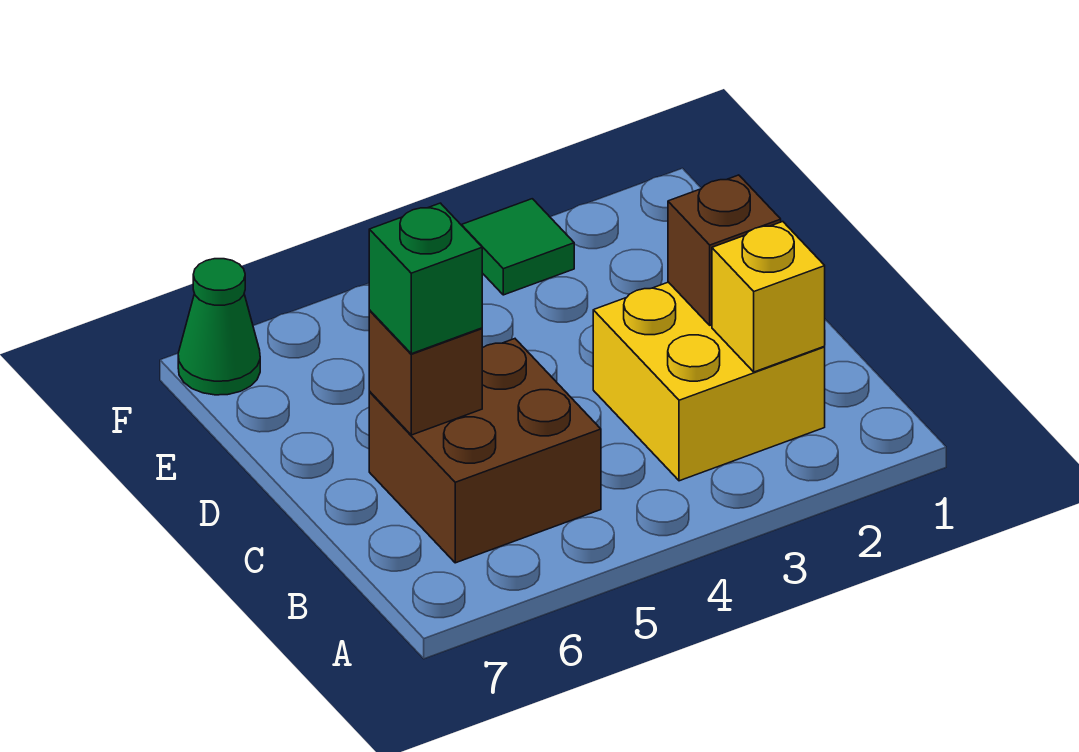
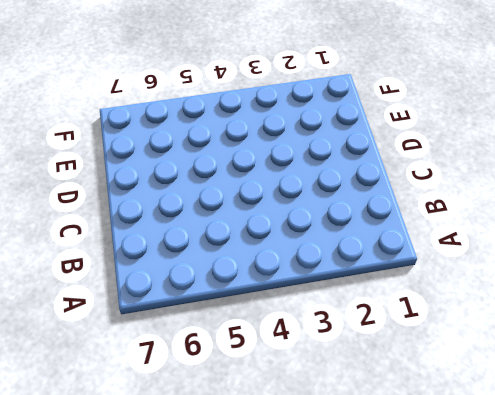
none -> yellow brick B2:C3 level 1
none -> brown brick B5:C6 level 1

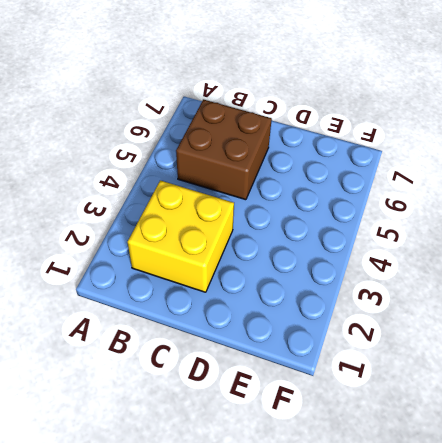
none -> green tile F3 level 1
none -> green cone F7 level 1

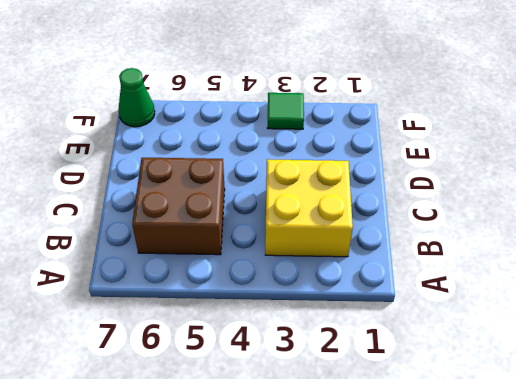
none -> yellow brick B2 level 2
none -> brown brick C2 level 2

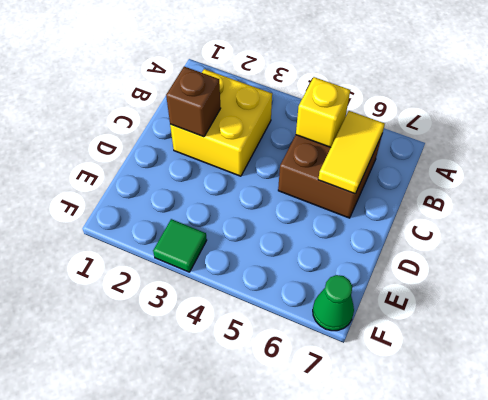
yellow brick B5 level 2 -> yellow brick B2 level 2
yellow tile B6:C6 level 2 -> brown brick C6 level 2
none -> green brick C6 level 3

